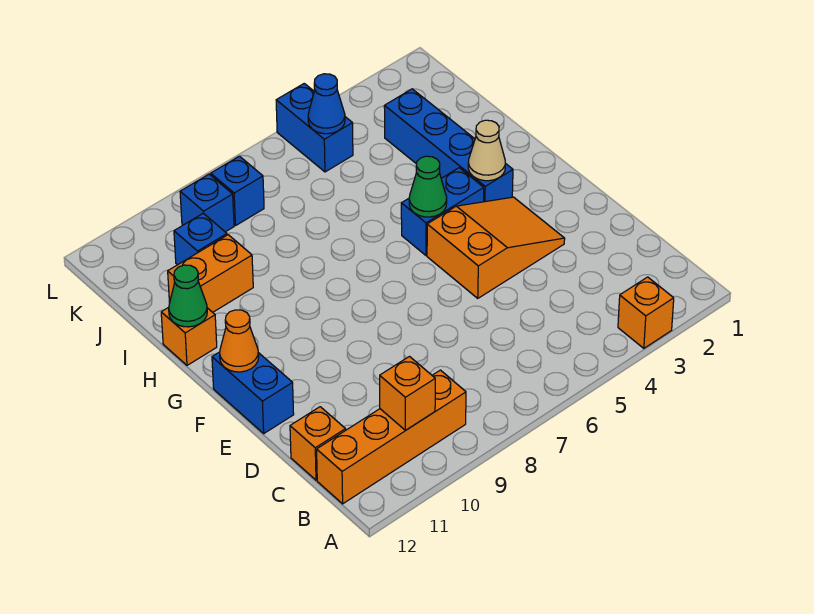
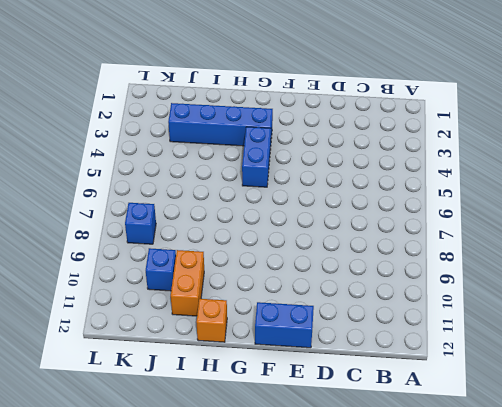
none -> orange brick A3 level 1
none -> orange brick B9:B12 level 1
none -> orange brick C12 level 1

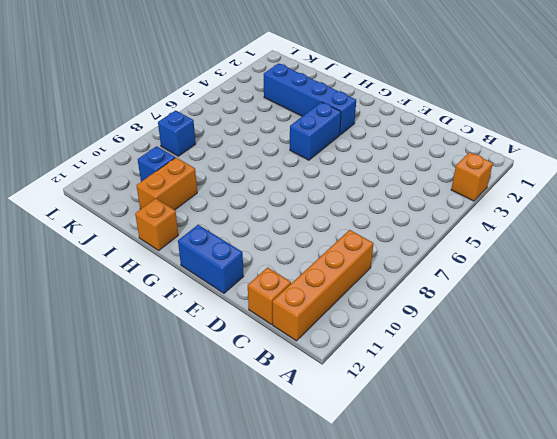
none -> orange slope E3:F5 level 1 top 5
none -> blue brick K5:L5 level 1
none -> blue brick K9 level 1

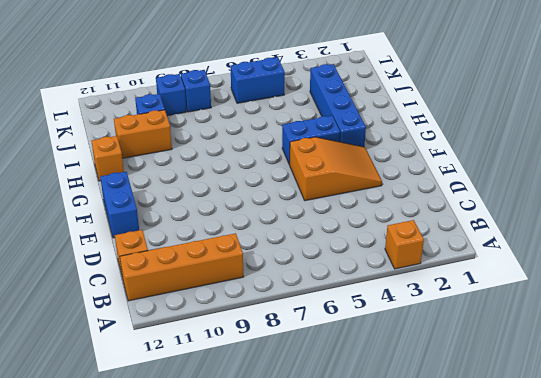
blue brick K5:K6 level 1 -> blue brick K5:L5 level 1
none -> orange brick B10 level 2
none -> orange cone F12 level 2
none -> tan cone G3 level 2

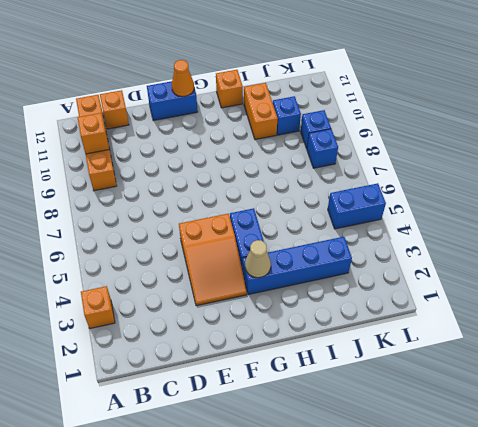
none -> green cone G5 level 2
none -> green cone H12 level 2
none -> blue cone K5 level 2

